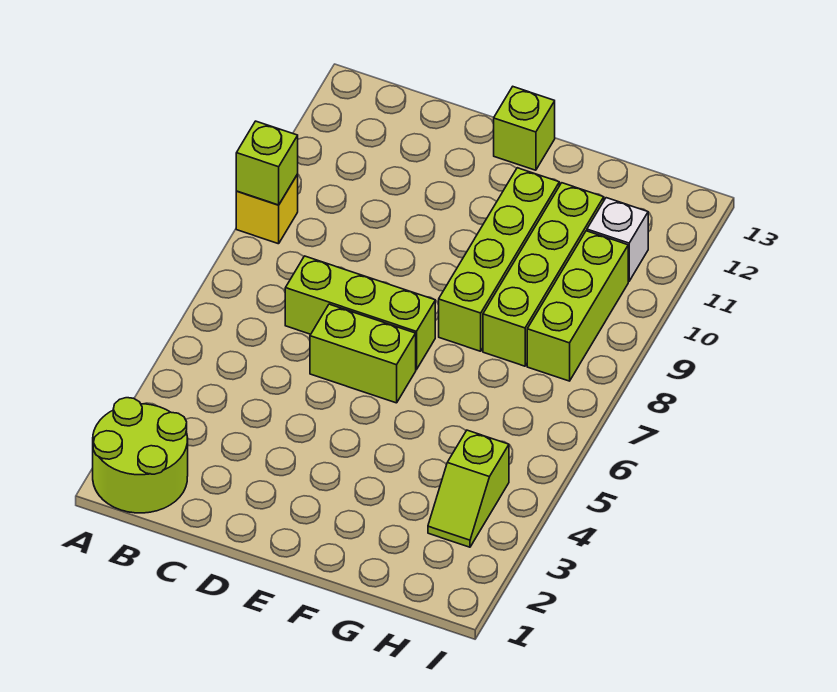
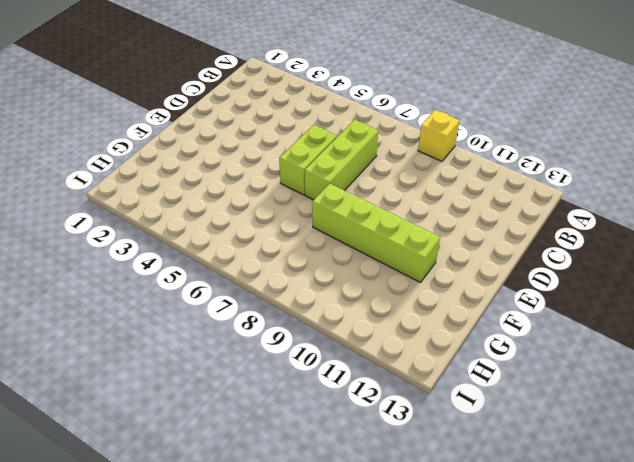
none -> lime round brick A1:B2 level 1
none -> lime brick E13 level 1

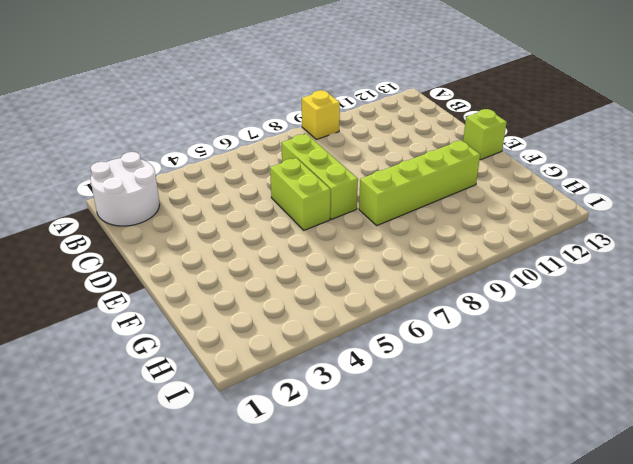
white round brick A1:B2 level 1 -> lime round brick A1:B2 level 1
none -> lime brick G8:G11 level 1
none -> lime slope H3:H4 level 1 top 4

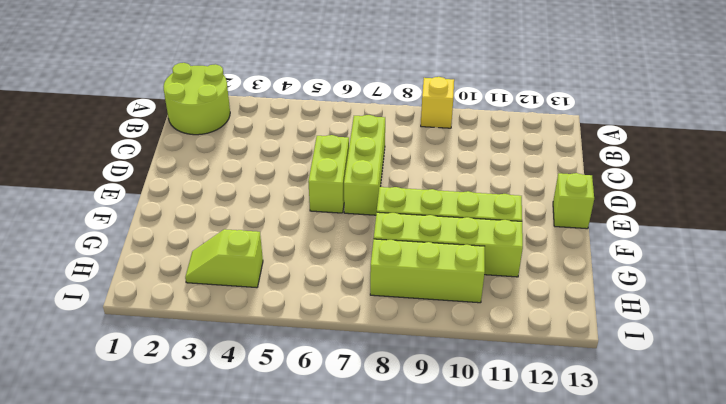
none -> white brick H11 level 1
none -> lime brick A9 level 2

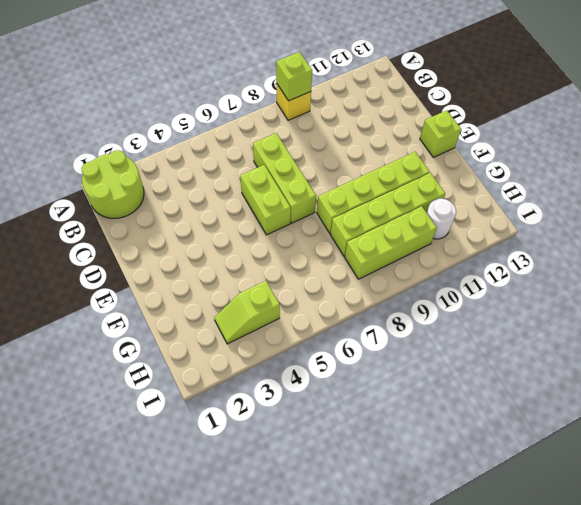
white round brick H11 level 1 -> white brick H11 level 1

